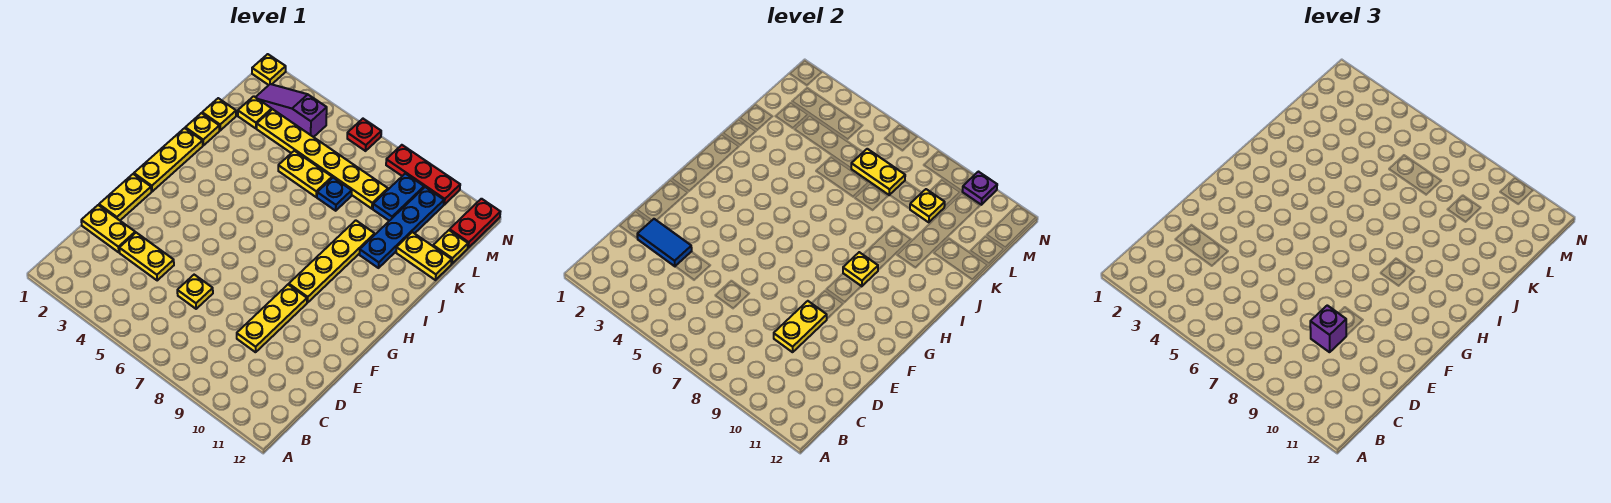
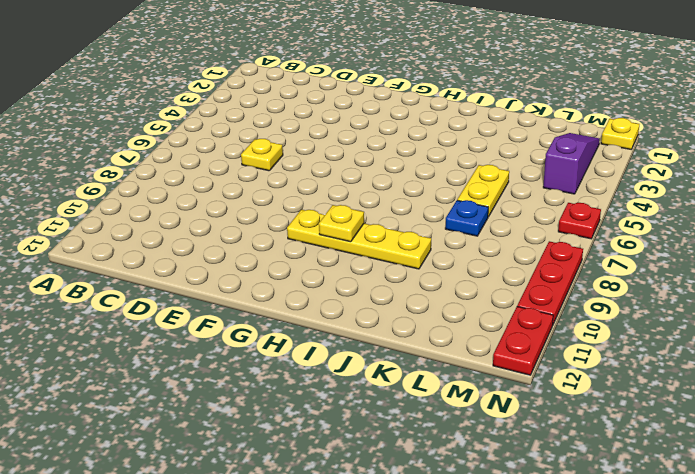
red plate N11:N12 level 1 -> red plate M12:N12 level 1
none -> yellow plate D1:D2 level 1
none -> yellow plate D3:D4 level 1
none -> yellow plate D9:F9 level 1

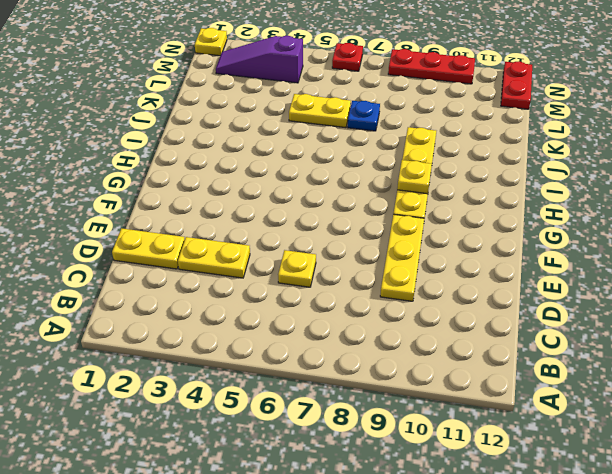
none -> yellow plate E1:F1 level 1
none -> yellow plate G1:I1 level 1
none -> yellow plate J1 level 1

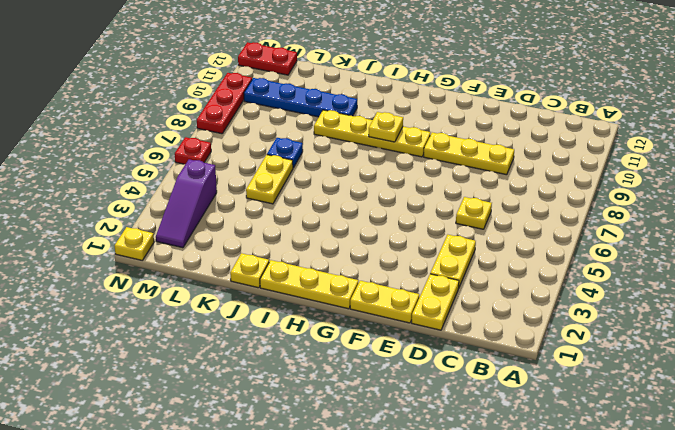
none -> yellow plate K1 level 1
none -> yellow plate K11:K12 level 1
none -> yellow plate L2 level 1

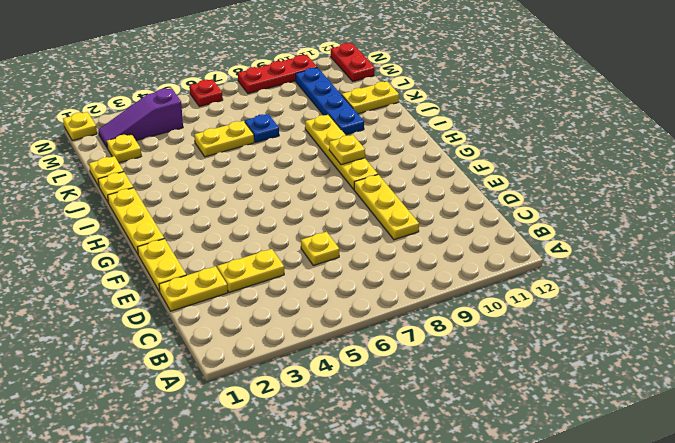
none -> yellow plate L3:L8 level 1
none -> blue plate L9:M9 level 1
none -> yellow plate L12 level 1

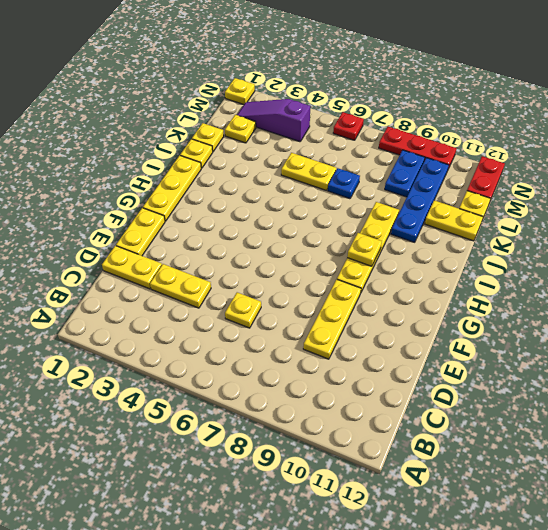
none -> yellow plate L3:L8 level 1
none -> blue tile D2:D3 level 2
none -> yellow plate D9:E9 level 2

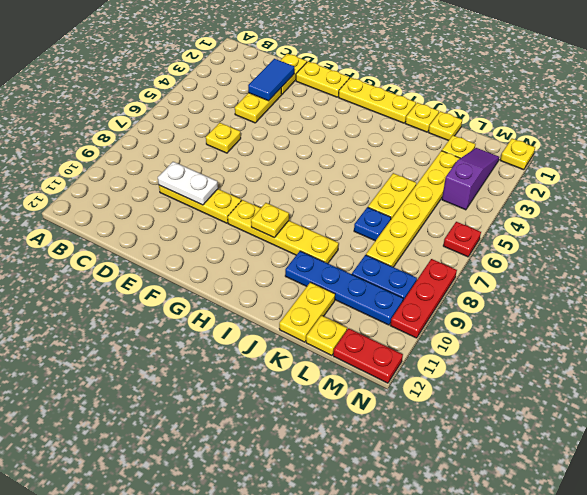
white plate D9:E9 level 2 -> yellow plate D9:E9 level 2
none -> yellow plate L6:L7 level 2
none -> yellow plate L9 level 2
none -> purple plate N10 level 2

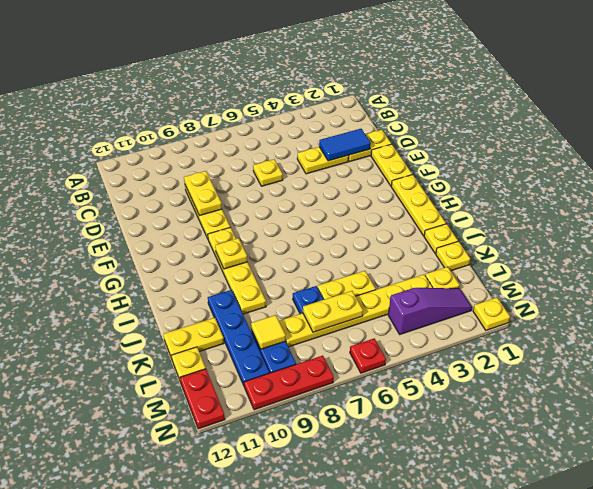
yellow tile L9 level 2 -> yellow plate L9 level 2
none -> purple plate N10 level 2
none -> purple brick D9 level 3

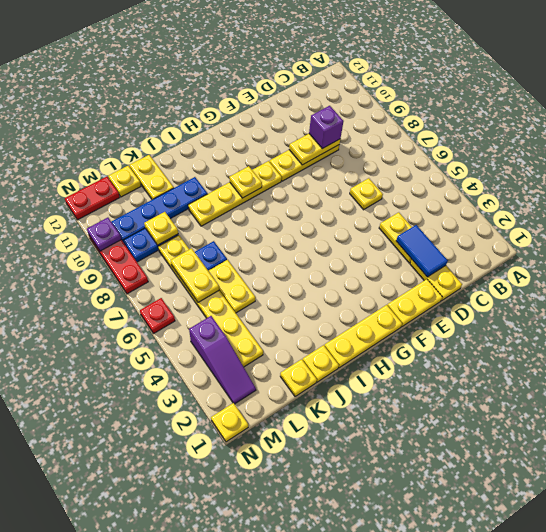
none -> yellow plate L2 level 1

